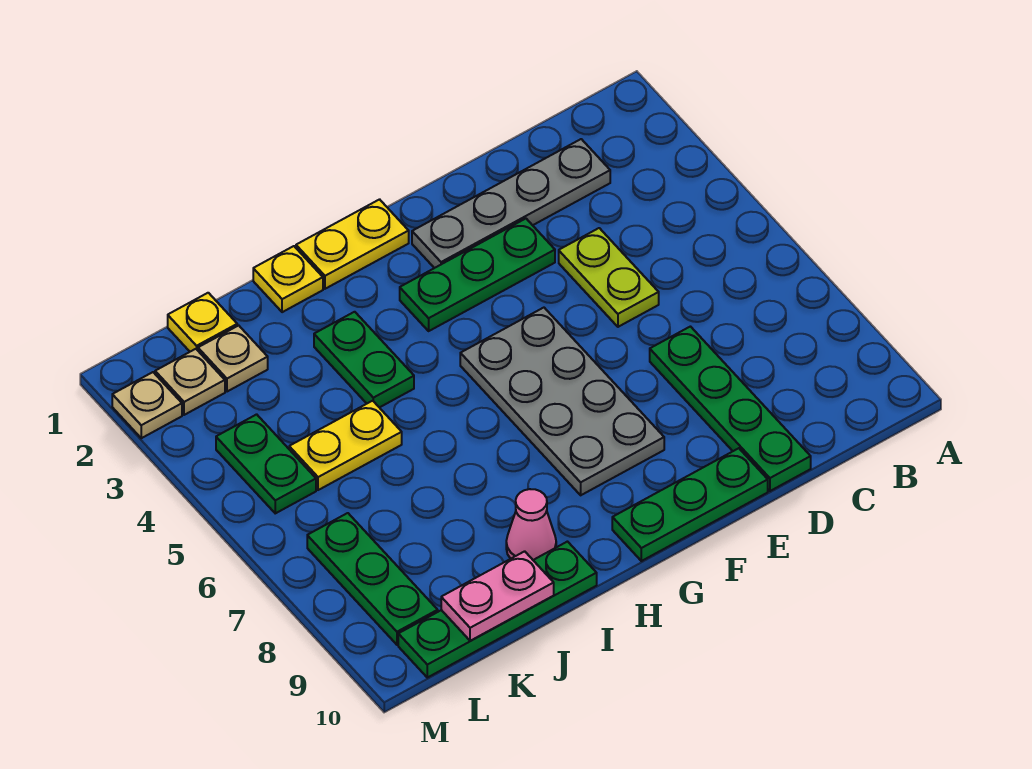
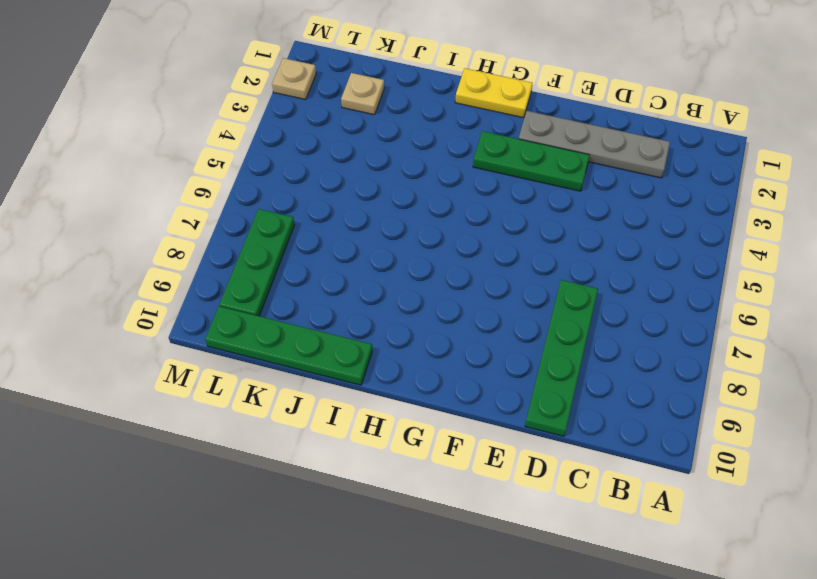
none -> lime plate D4:D5 level 1
none -> green plate E10:G10 level 1
none -> grey plate F5:G8 level 1

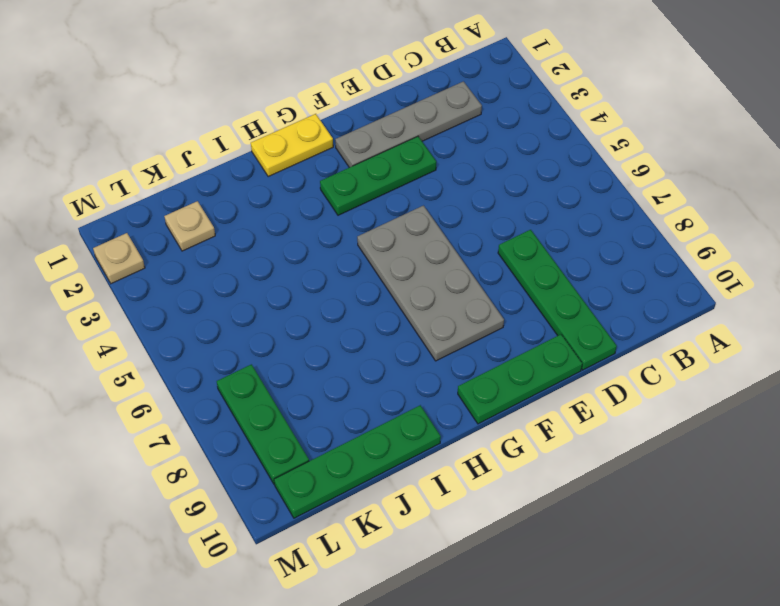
none -> lime plate D4:D5 level 1
none -> yellow plate I1 level 1
none -> green plate I3:I4 level 1

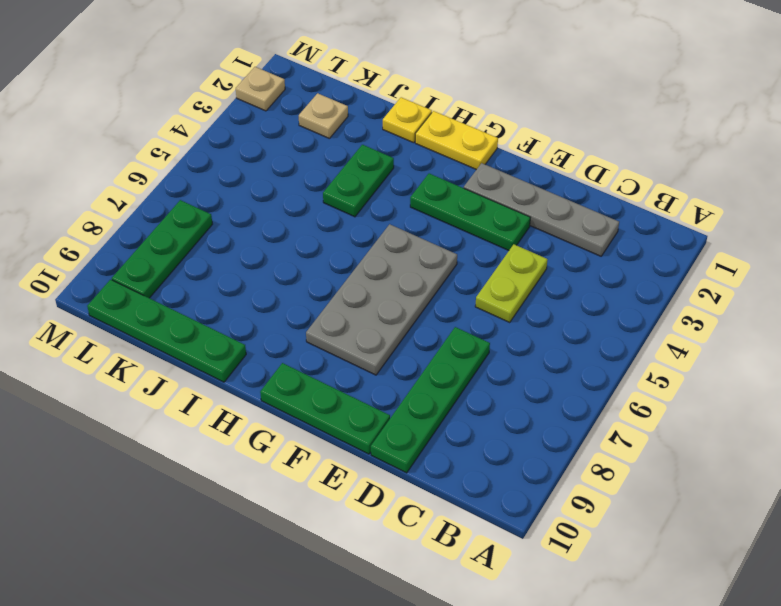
none -> pink cone I9 level 1
none -> yellow plate J5:K5 level 1
none -> yellow plate K1 level 1

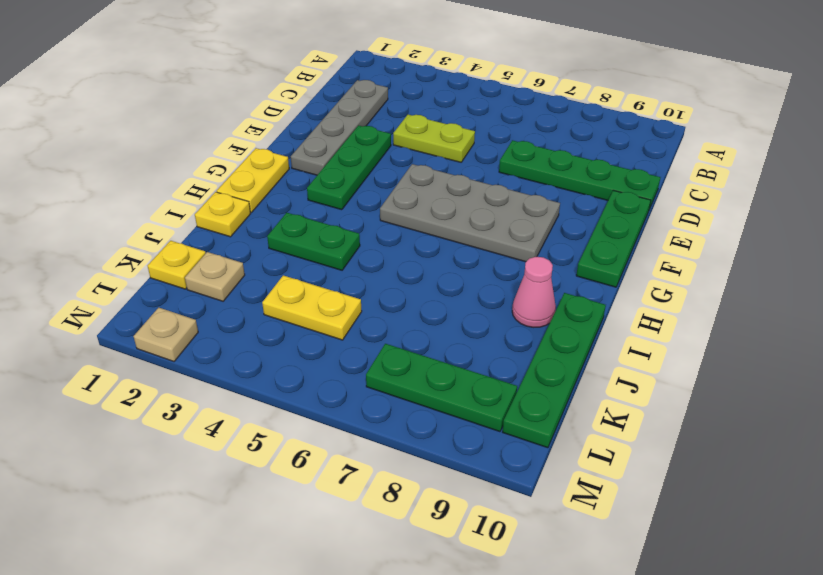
yellow plate K4:K5 level 1 -> yellow plate J5:K5 level 1
none -> tan plate L2 level 1
none -> green plate L4:L5 level 1
none -> pink plate J10:K10 level 2

